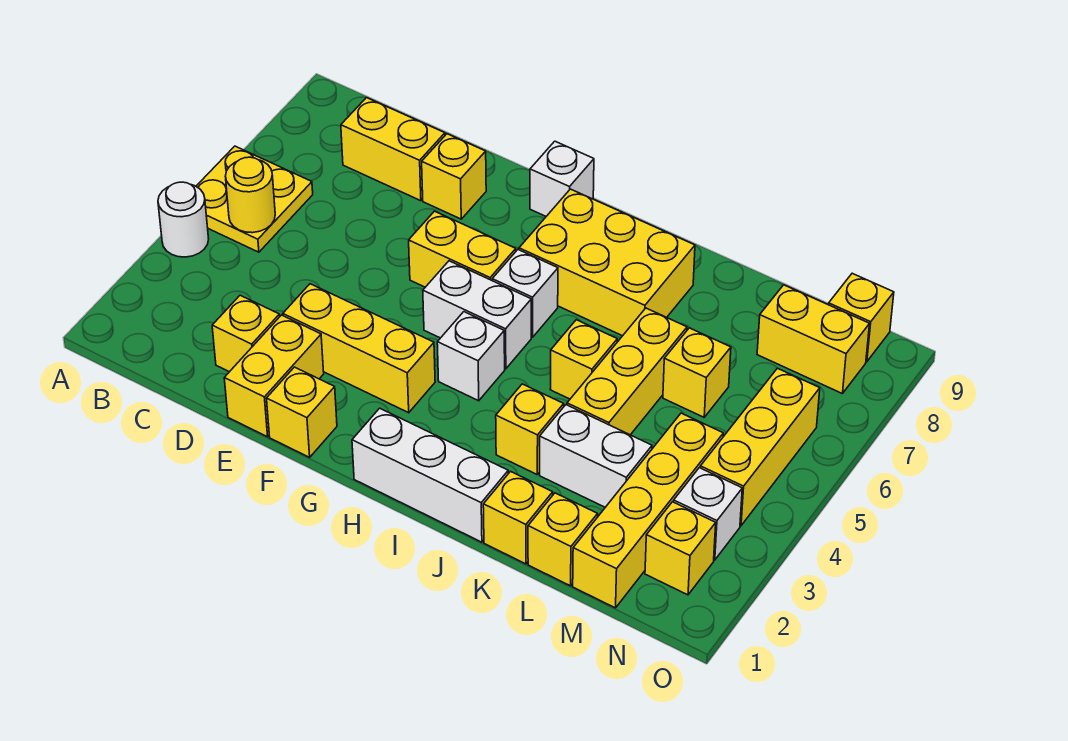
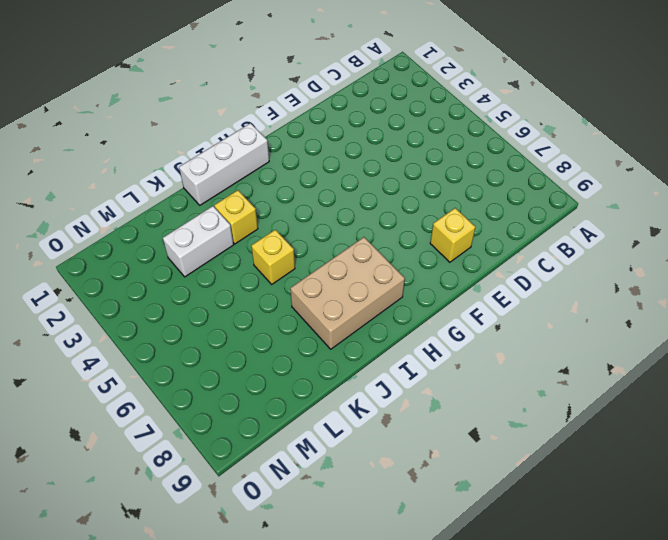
tan brick H7:J8 level 1 -> yellow brick H7:J8 level 1
none -> white round brick A4 level 1
none -> yellow plate A5:B6 level 1
none -> yellow brick C8:D8 level 1

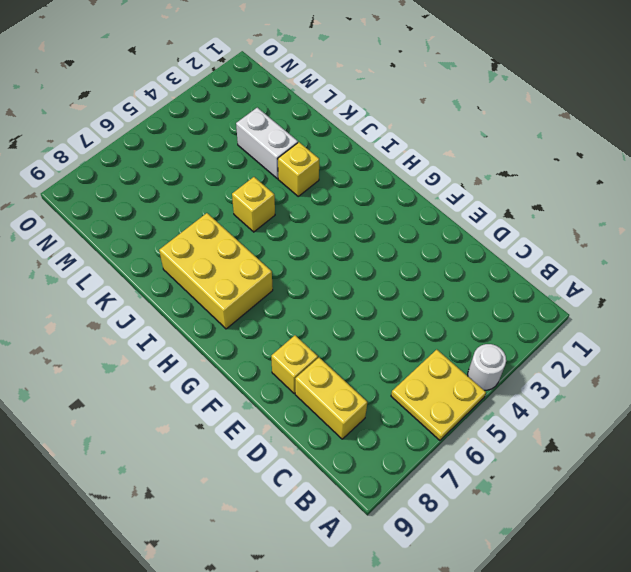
none -> yellow brick D2 level 1
none -> yellow brick E1:E2 level 1
none -> yellow brick E3:G3 level 1

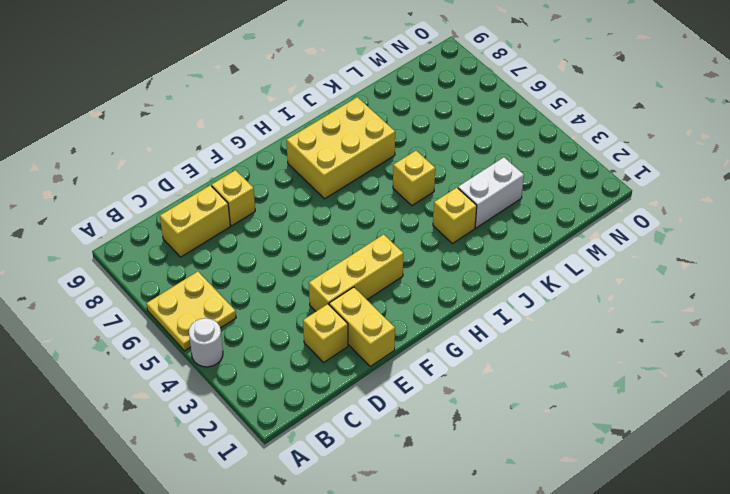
none -> yellow brick F1 level 1
none -> yellow brick F6:G6 level 1
none -> white brick G5:H5 level 1

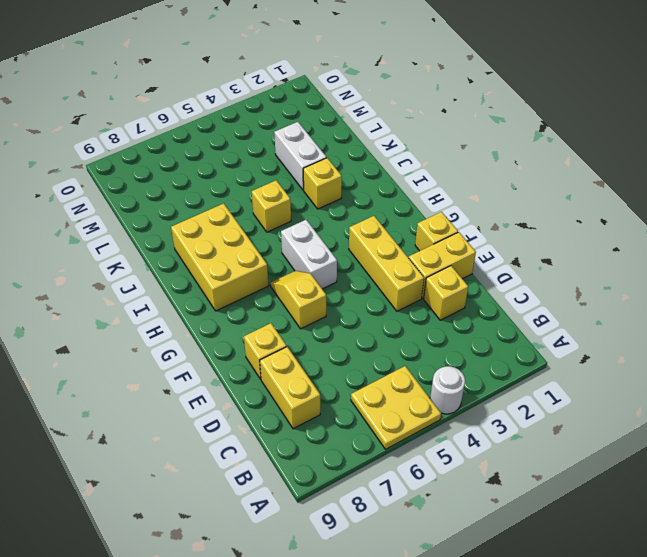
yellow slope F6:G6 level 1 top F -> yellow brick F6:G6 level 1
none -> white brick G9 level 1
none -> white brick H1:J1 level 1
none -> white brick H4 level 1

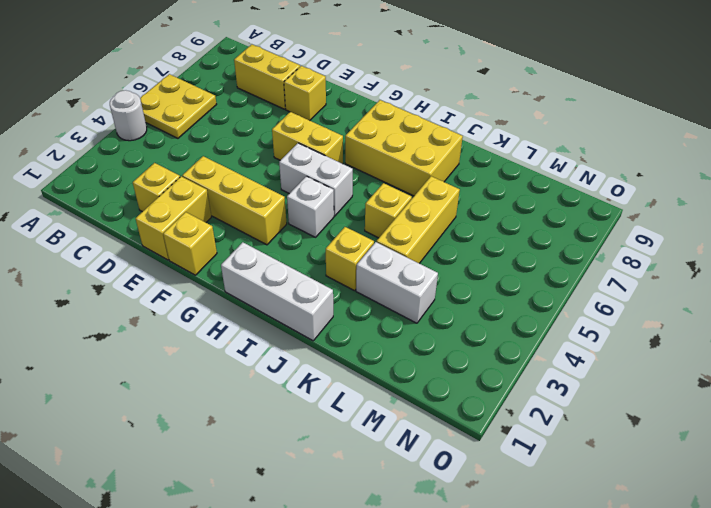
none -> white brick G9 level 1
none -> white brick H6 level 1
none -> yellow brick K1 level 1

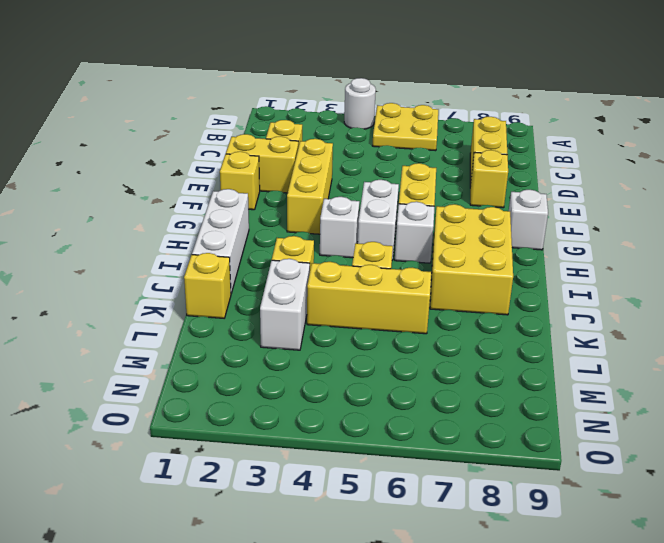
none -> yellow brick L1 level 1
none -> yellow brick L6 level 1
none -> yellow brick M1:M4 level 1

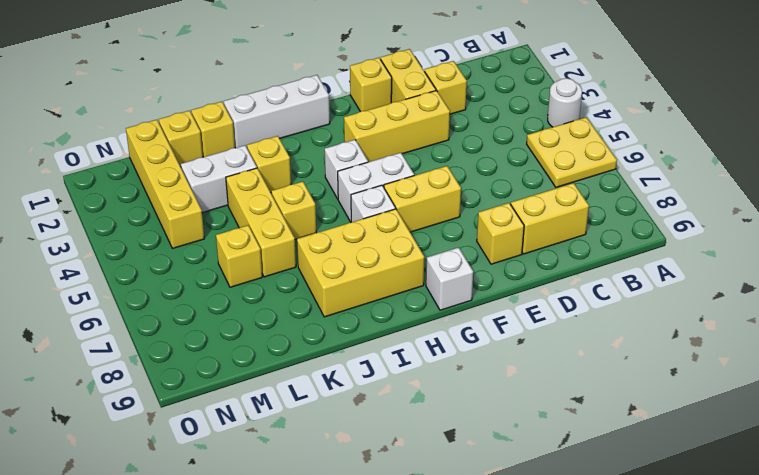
none -> yellow brick M8:N8 level 1
none -> yellow brick N2 level 1
none -> white brick N3 level 1

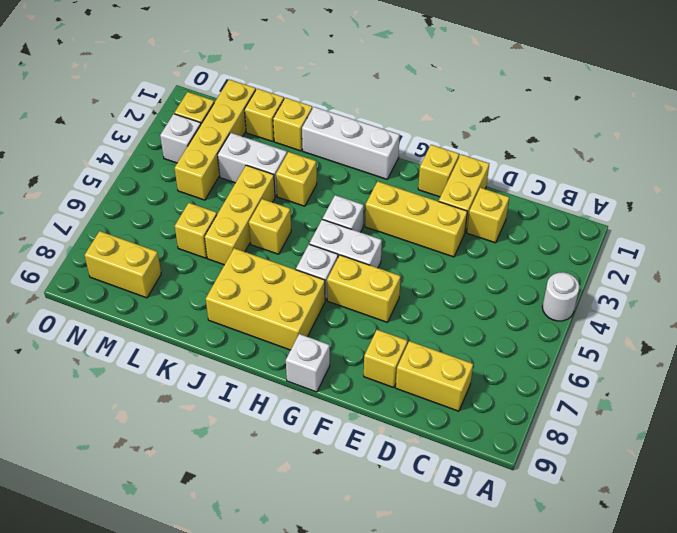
none -> yellow plate A5:B6 level 1
none -> yellow brick N4:N6 level 1
none -> yellow brick N9 level 1

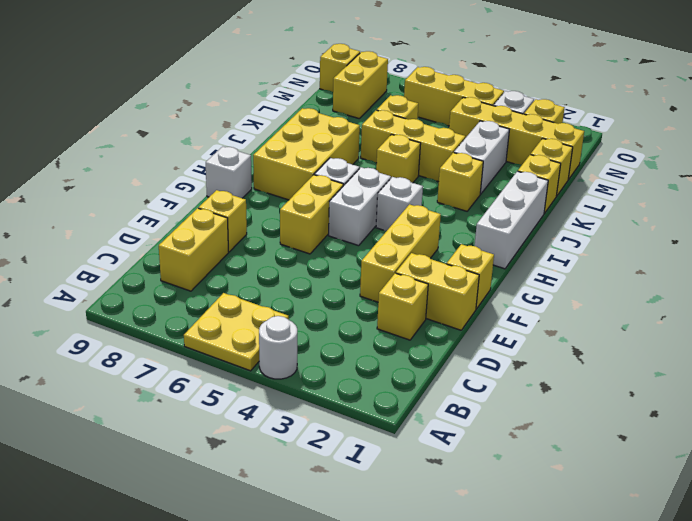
none -> yellow round brick B5 level 2

